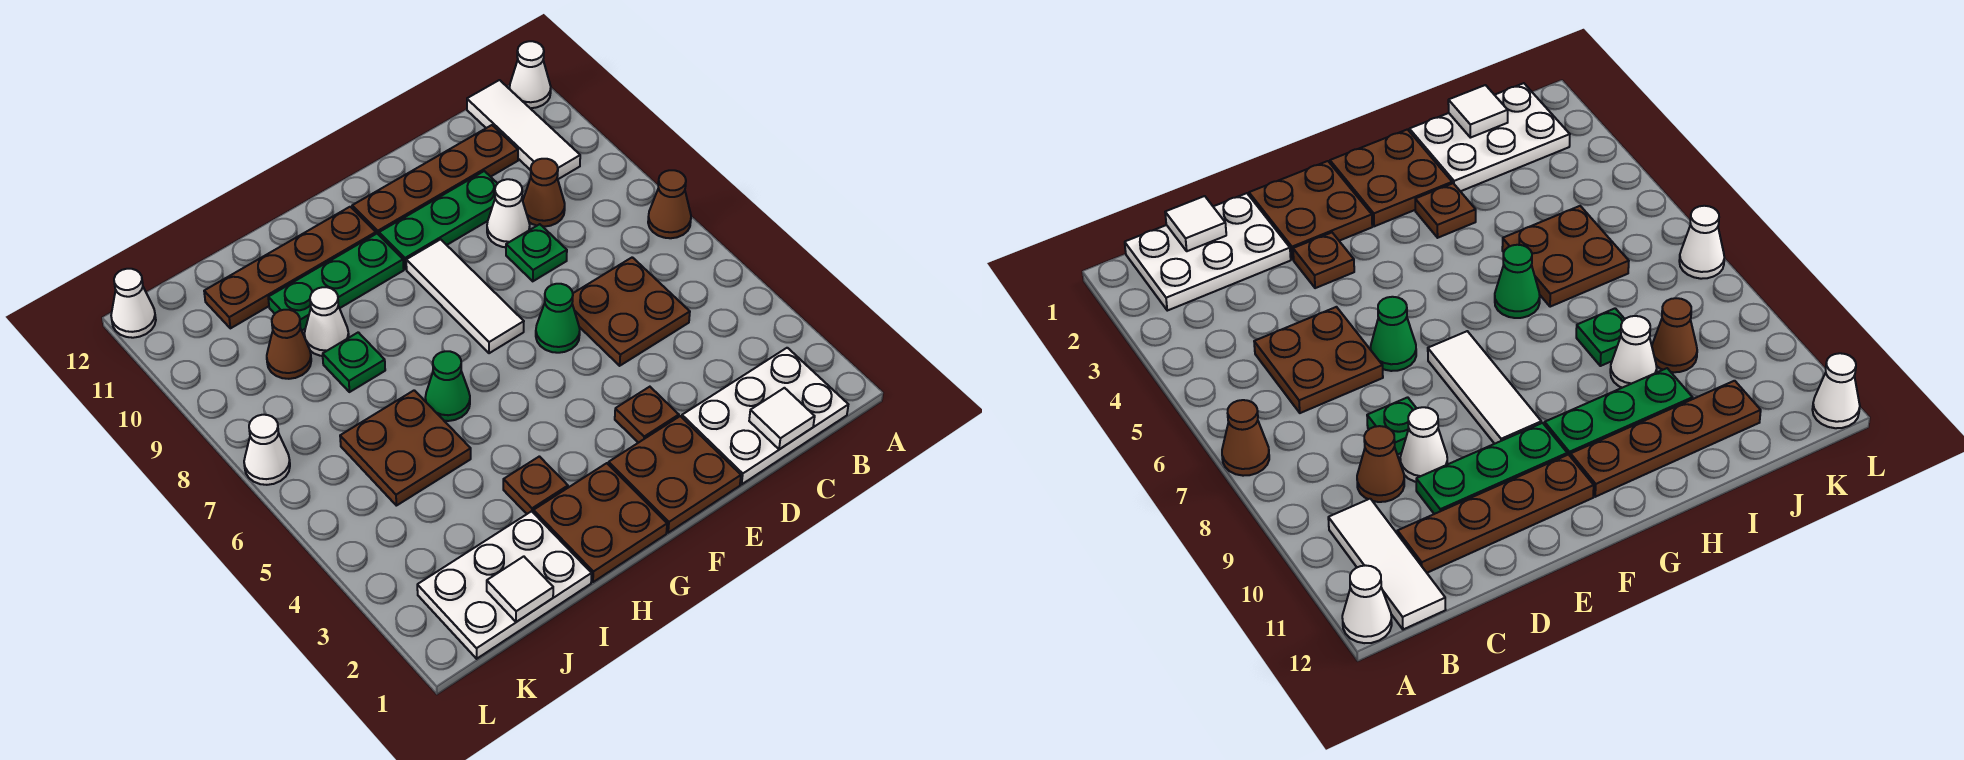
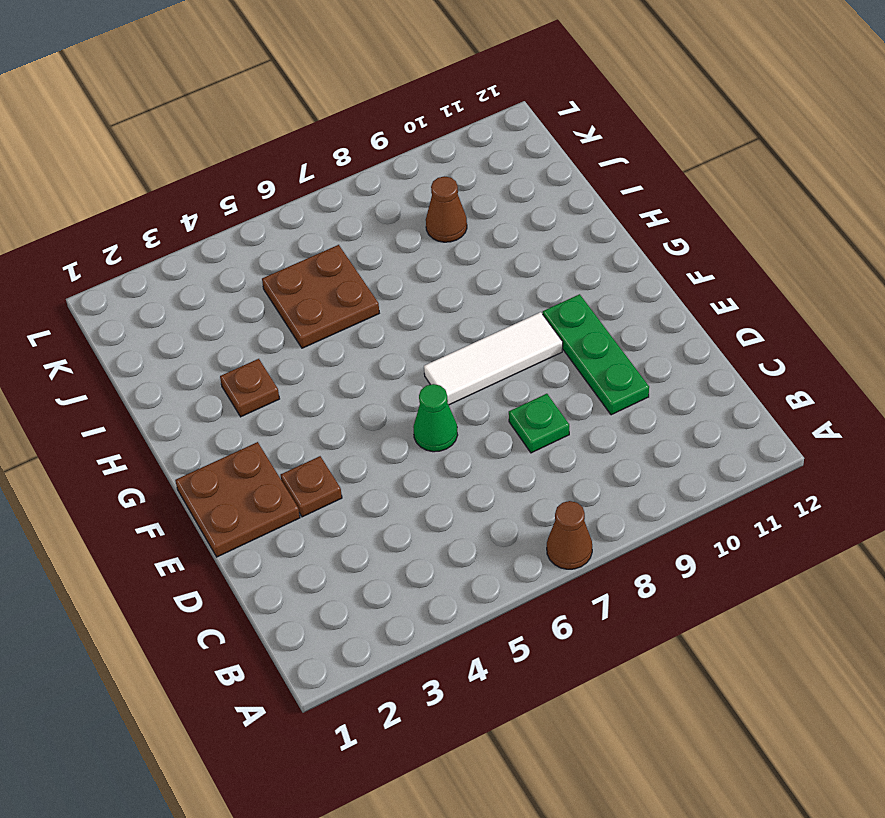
none -> white cone A12 level 1
none -> white plate B1:D2 level 1
none -> white tile B10:B12 level 1

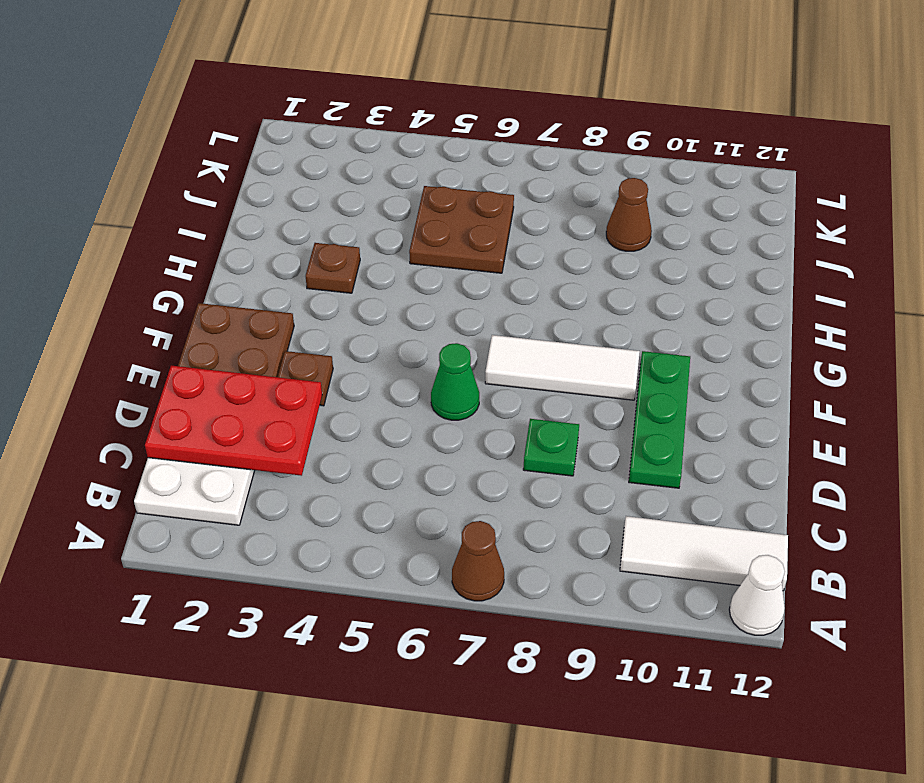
red plate C1:D3 level 2 -> white tile C1 level 2
none -> brown plate C5:D6 level 1
none -> brown cone C9 level 1
none -> brown plate C11:F11 level 1

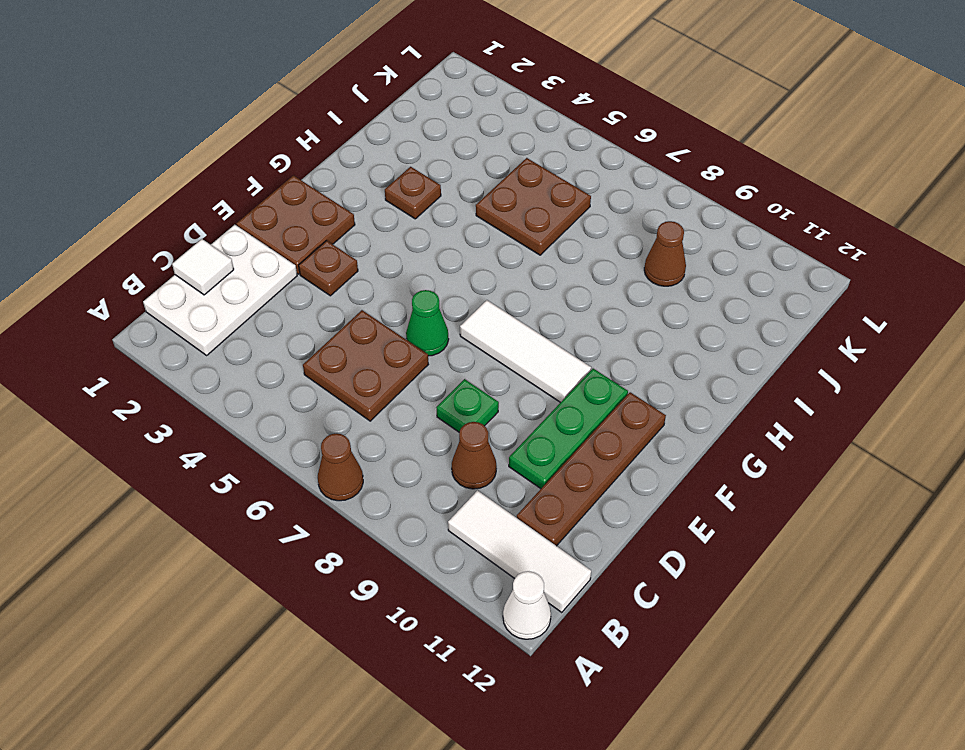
none -> white cone D9 level 1
none -> brown plate G1:H2 level 1
none -> green plate G10:I10 level 1

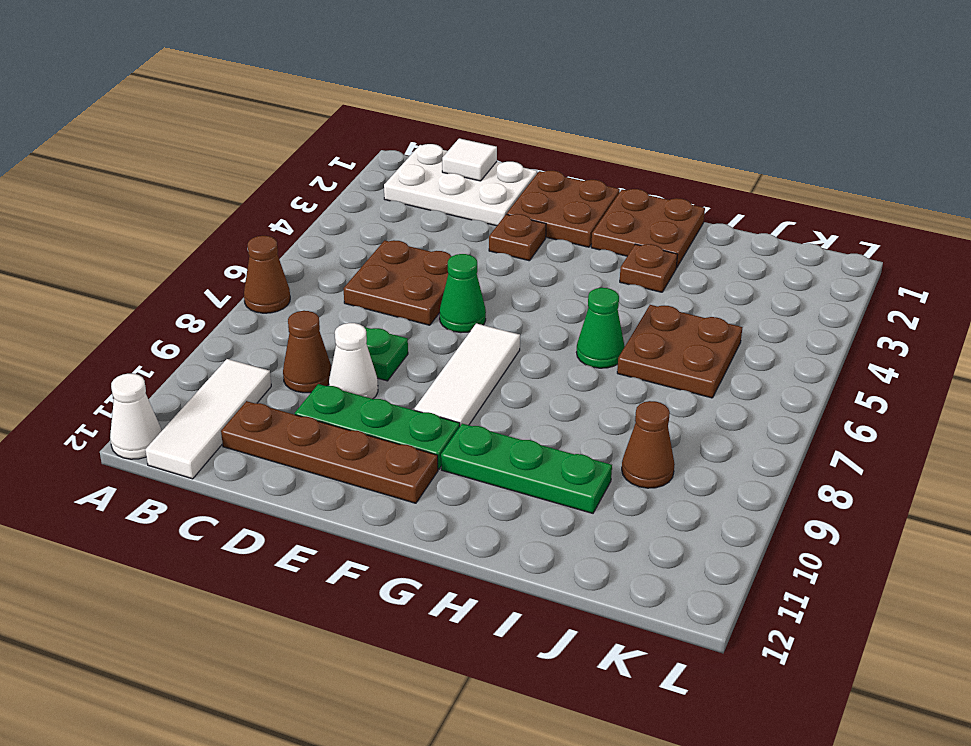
none -> brown plate G11:J11 level 1
none -> white plate I1:K2 level 1
none -> green plate I8 level 1

